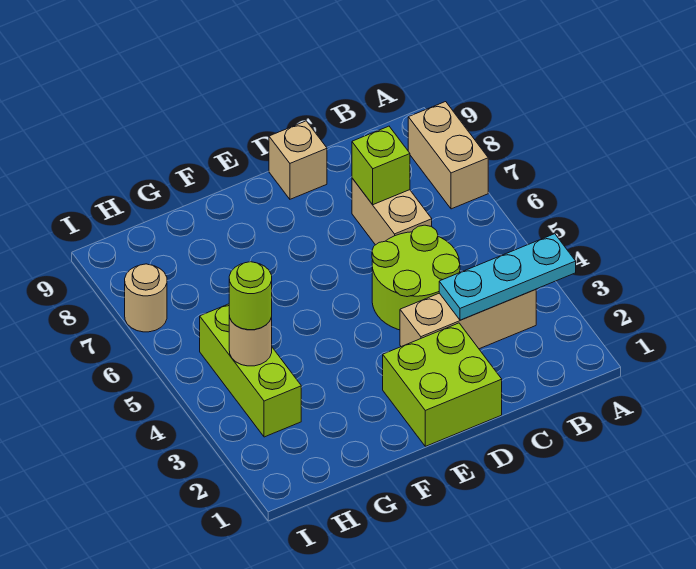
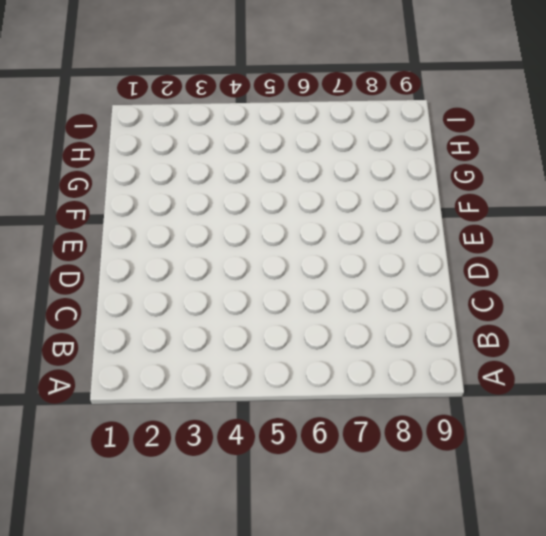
none -> tan brick A7:A8 level 1
none -> tan brick B3:D3 level 1
none -> lime round brick C4:D5 level 1

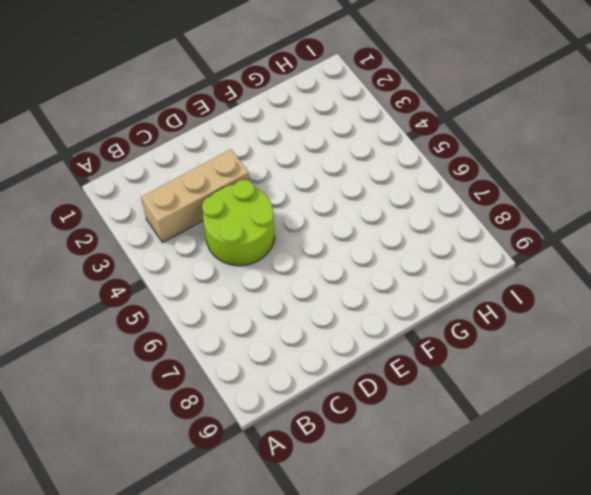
none -> tan brick A7:A8 level 1
none -> tan brick C6:C7 level 1
none -> lime brick D1:E2 level 1

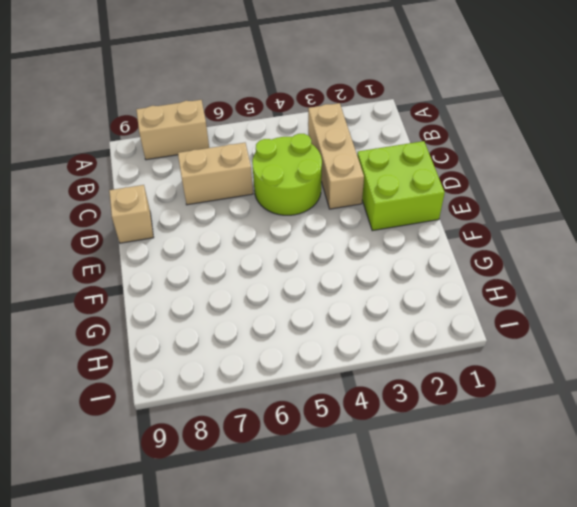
none -> lime brick H3:H5 level 1
none -> tan round brick I7 level 1
none -> cyan plate A3:C3 level 2

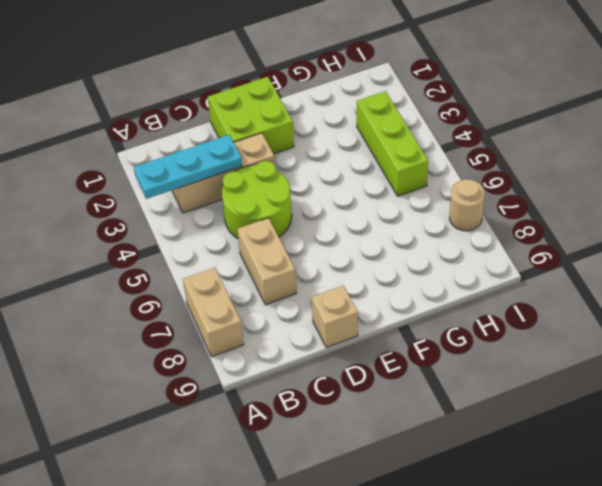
none -> lime brick C7 level 2
none -> tan round brick H4 level 2
none -> lime round brick H4 level 3

